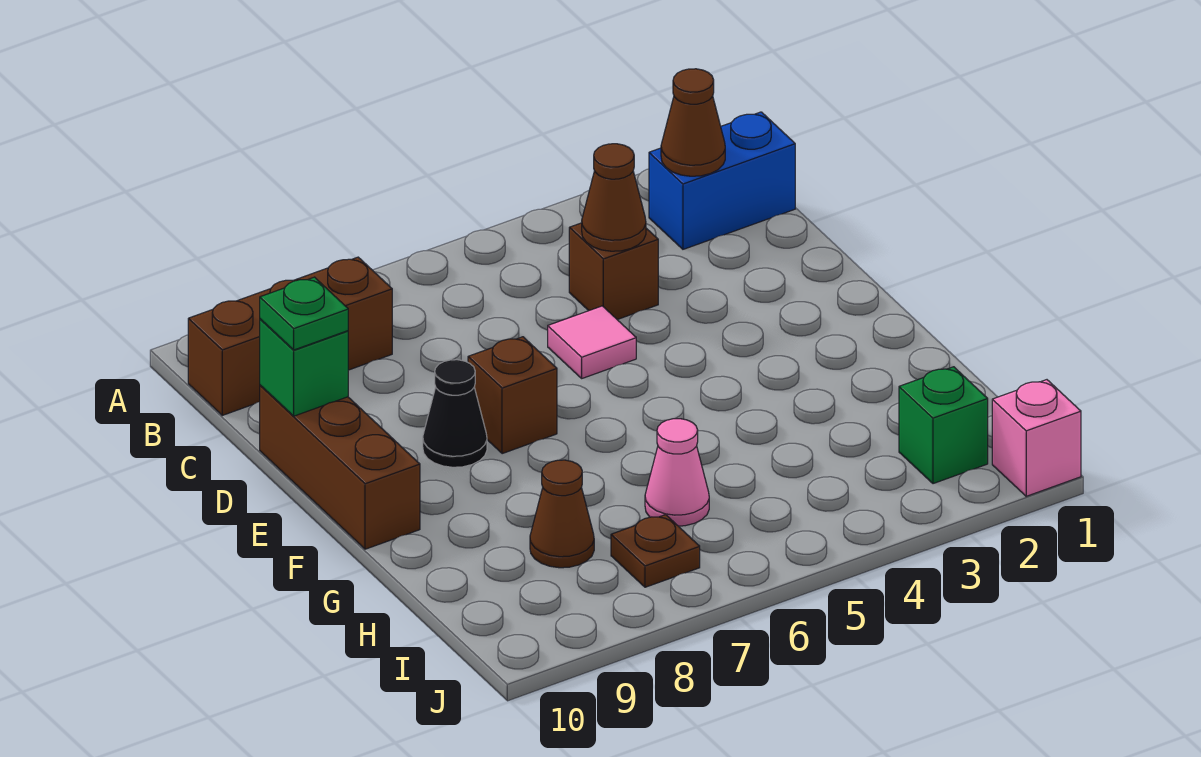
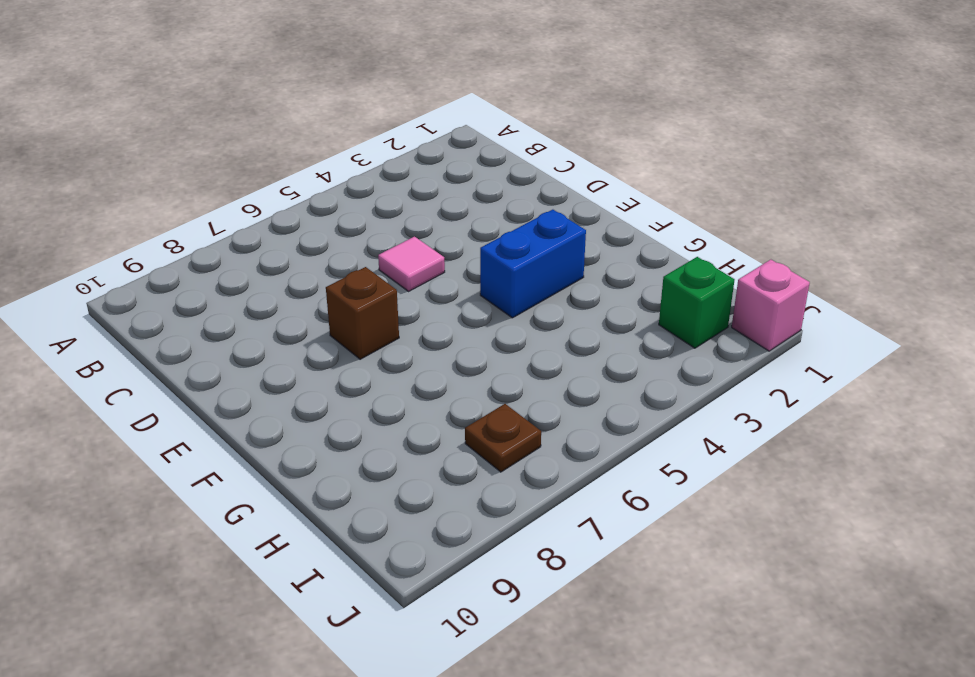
blue brick F3:F4 level 1 -> blue brick B1:B2 level 1
none -> brown brick B8:B10 level 1
none -> brown brick C4 level 1
none -> brown brick D10:F10 level 1

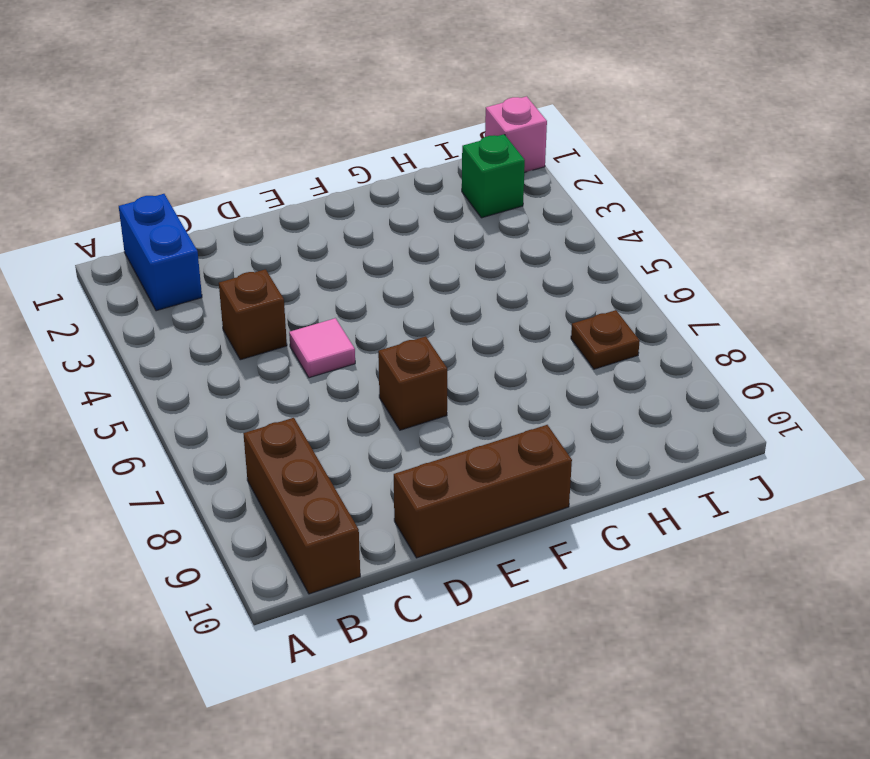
none -> black cone E8 level 1
none -> pink cone H6 level 1
none -> brown cone H8 level 1

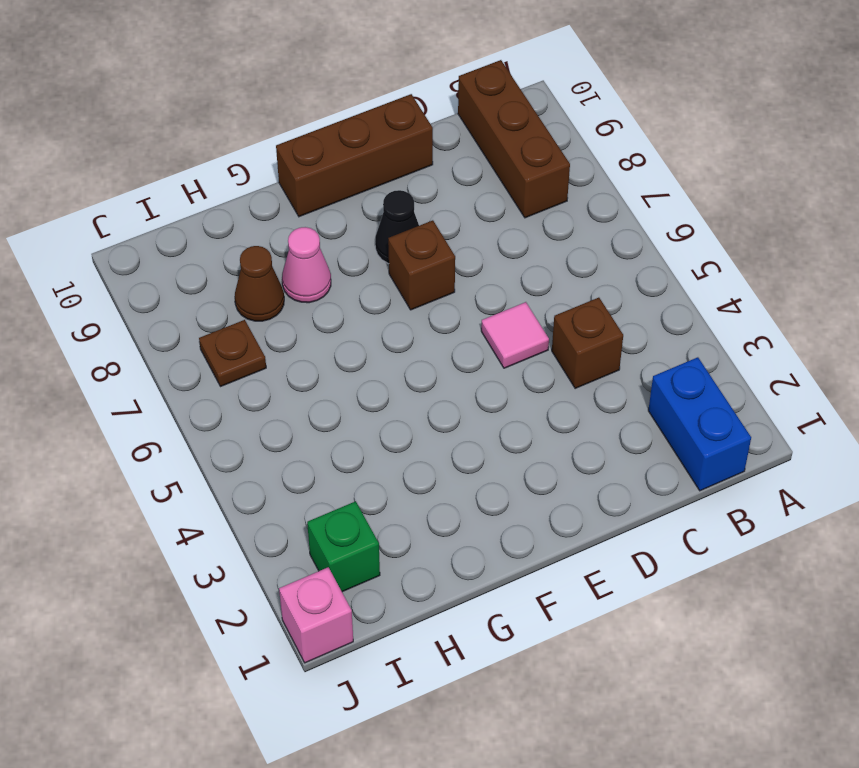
pink cone G8 level 1 -> pink cone H6 level 1
none -> brown cone B2 level 2
none -> brown cone C4 level 2
none -> green brick D10 level 2

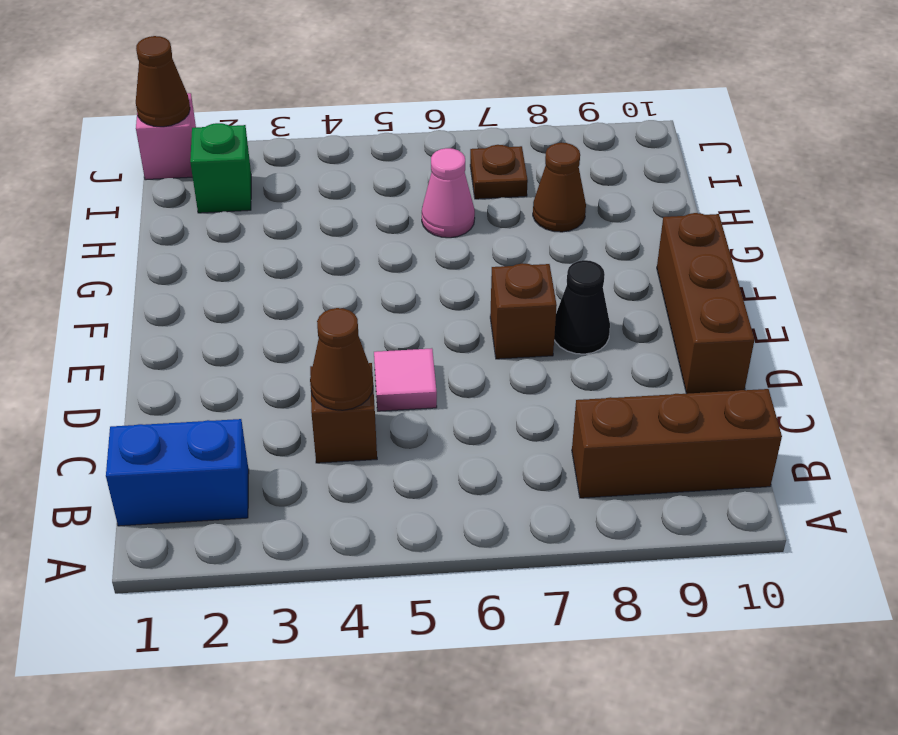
brown cone J1 level 2 -> brown cone B2 level 2
none -> green brick D10 level 2
none -> green plate D10 level 3

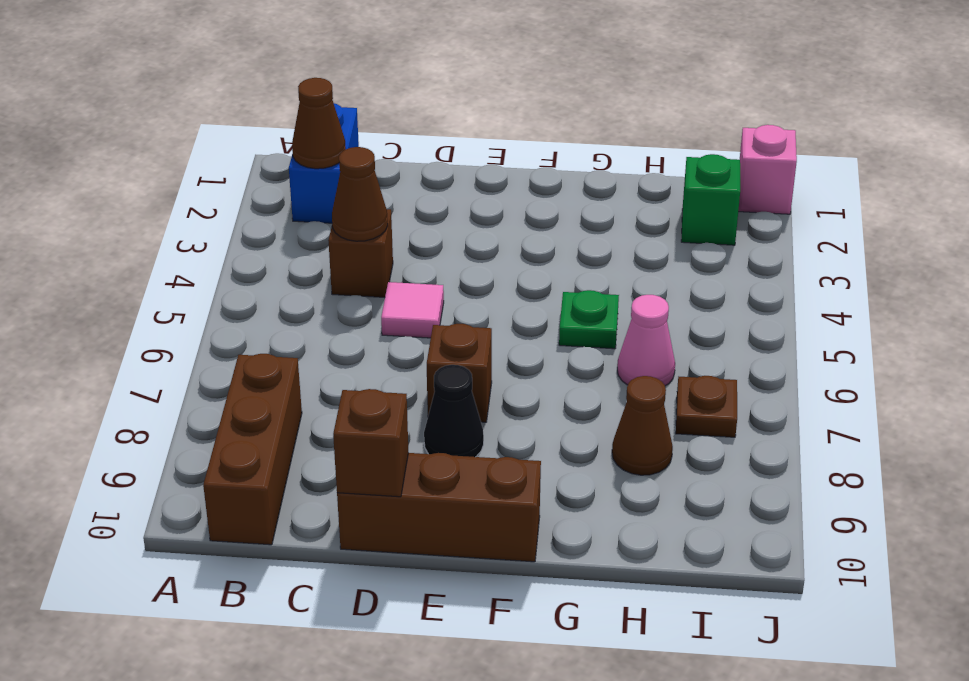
brown brick D10 level 2 -> green brick D10 level 2
green plate G5 level 1 -> green plate D10 level 3

